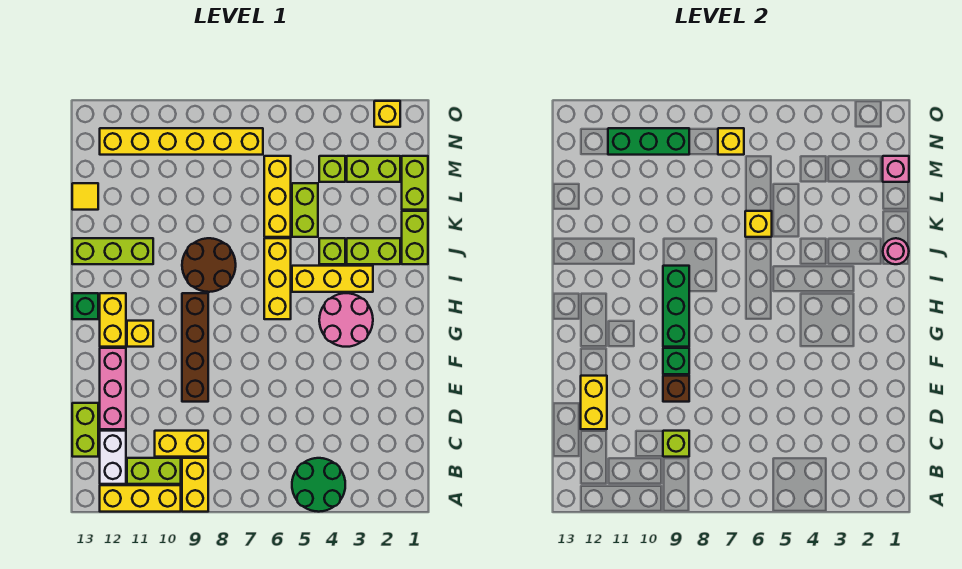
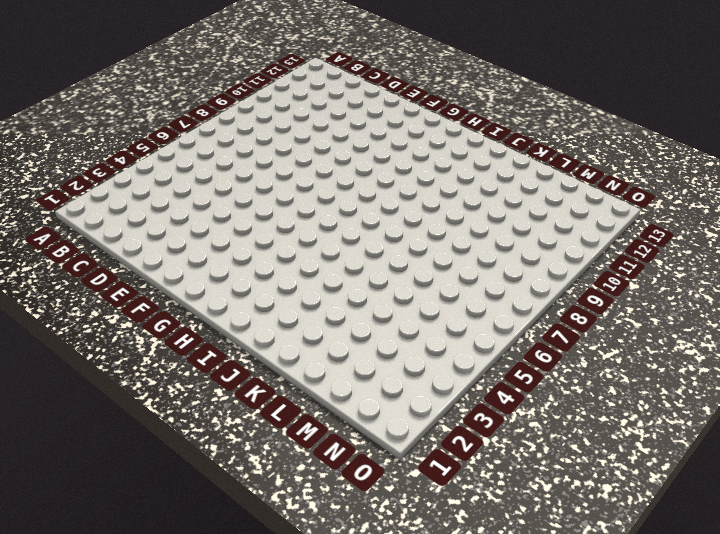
none -> green round brick A4:B5 level 1
none -> yellow brick A9:B9 level 1
none -> yellow brick A10:A12 level 1
none -> lime brick B10:B11 level 1

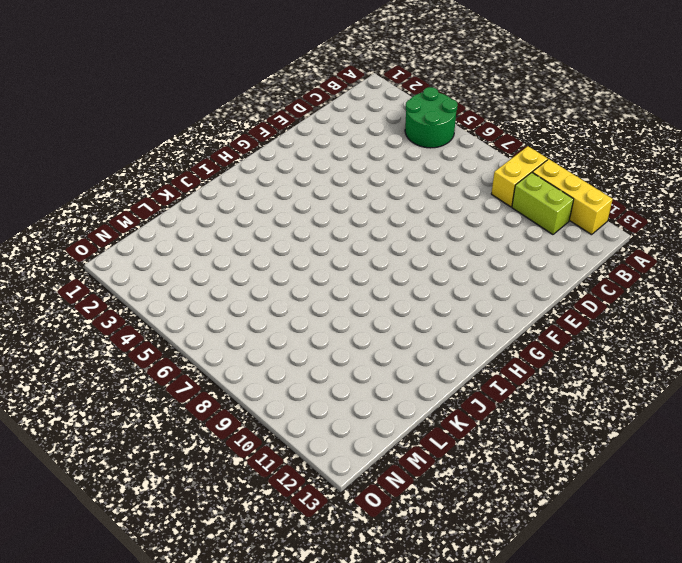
none -> white brick B12:C12 level 1
none -> yellow brick C9:C10 level 1
none -> lime brick C13:D13 level 1
none -> pink brick D12:F12 level 1

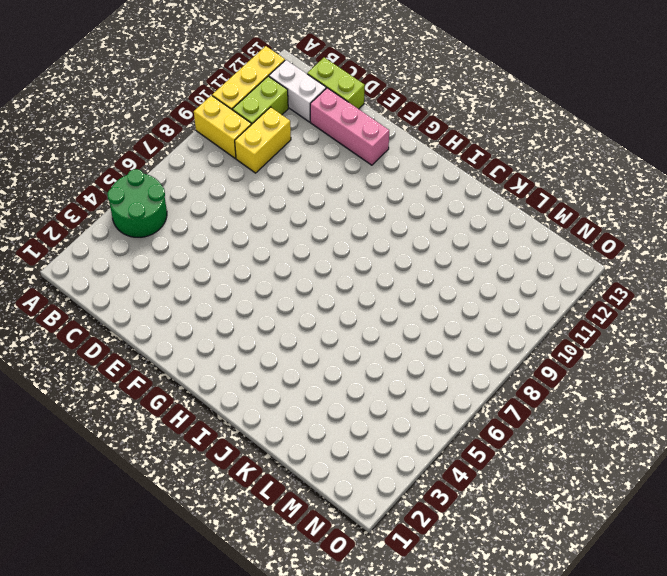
none -> brown brick E9:H9 level 1
none -> pink round brick G3:H4 level 1
none -> yellow brick G11 level 1
none -> yellow brick G12:H12 level 1

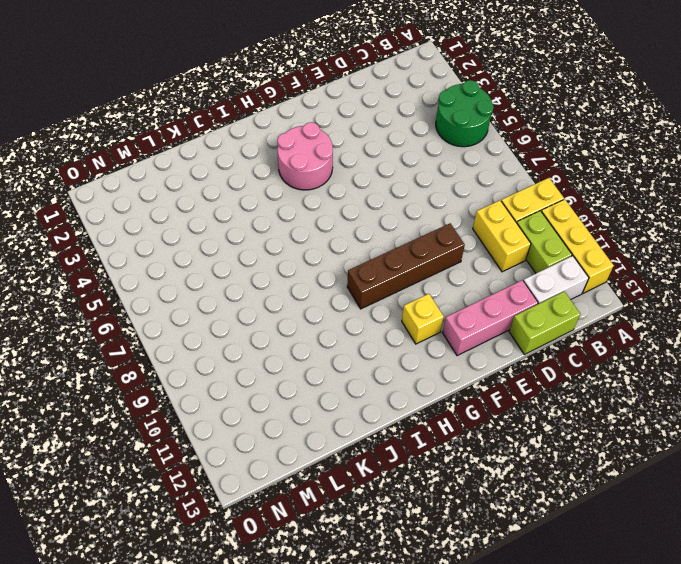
none -> yellow brick G12:H12 level 1
none -> yellow brick H6:J6 level 1
none -> green brick H13 level 1
none -> yellow brick I3:I5 level 1

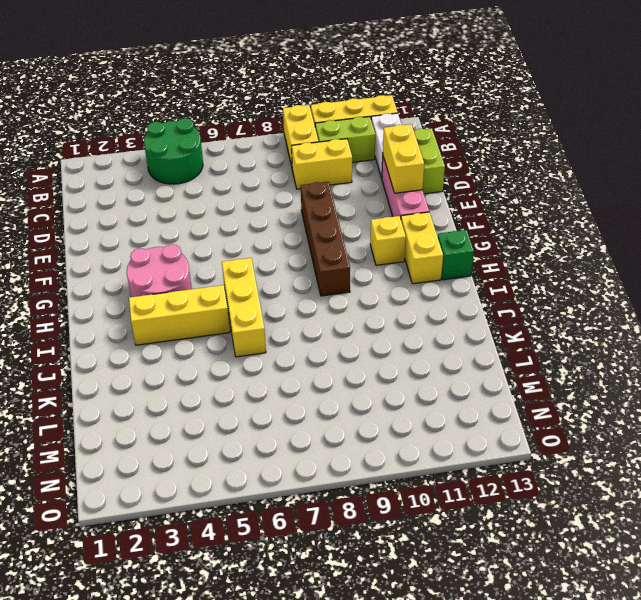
none -> brown round brick I8:J9 level 1
none -> lime brick J1:K1 level 1
none -> lime brick J2:J3 level 1
none -> lime brick J4 level 1

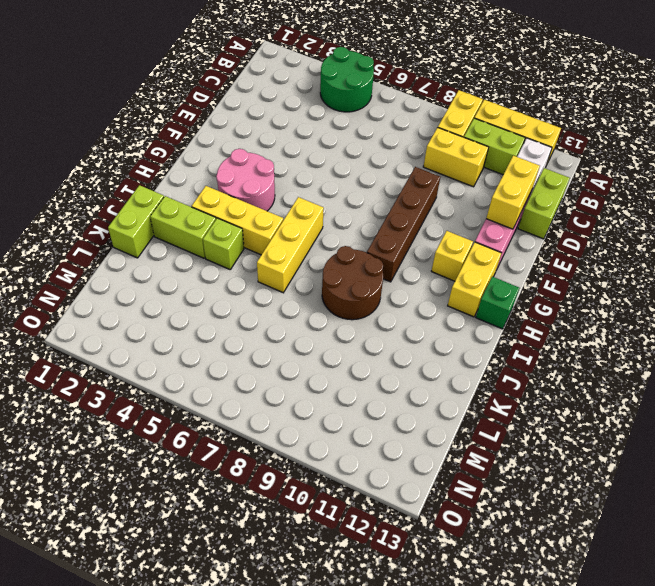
none -> lime brick J11:J13 level 1
none -> lime brick K5:L5 level 1
none -> yellow brick K6:M6 level 1
none -> lime brick L1:M1 level 1

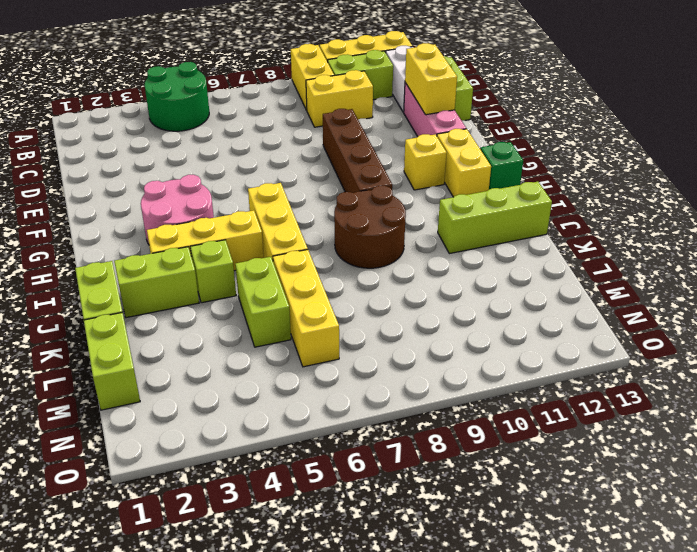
none -> yellow tile L13 level 1
none -> lime brick M2:M3 level 1
none -> lime brick M4 level 1
none -> yellow brick N7:N12 level 1

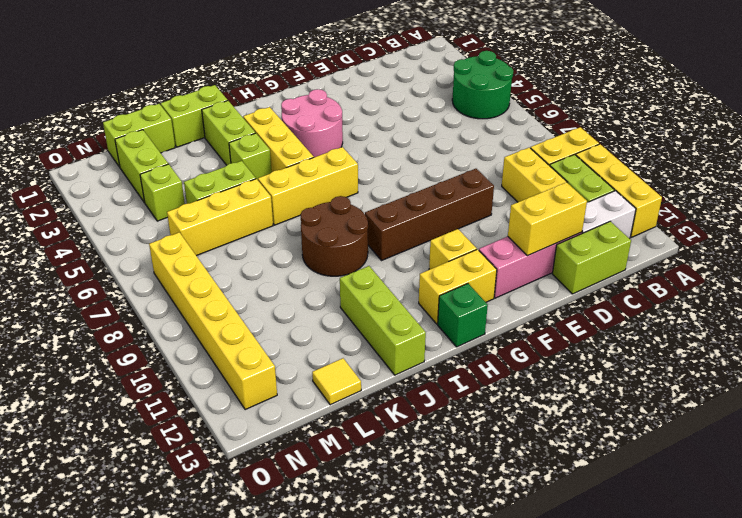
none -> yellow brick O2 level 1
none -> lime brick C9 level 2
none -> brown brick E9 level 2
none -> green brick F9 level 2

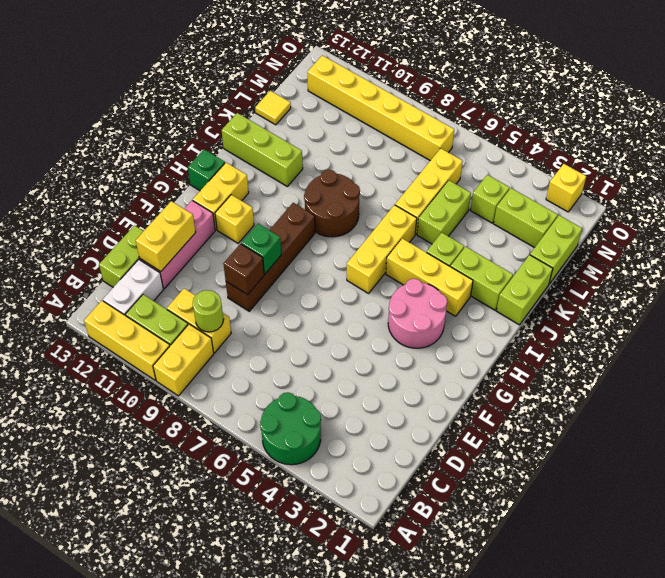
lime round brick C9 level 2 -> lime brick C9 level 2
none -> green brick G9:I9 level 2
none -> pink round brick J1 level 2
none -> yellow brick K6 level 2
none -> pink brick M1 level 2

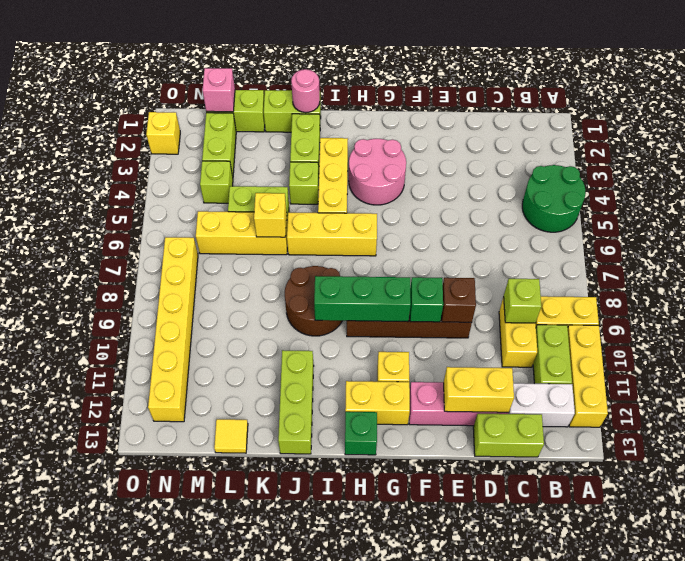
none -> yellow brick N7 level 2
none -> green brick N9:N11 level 2

